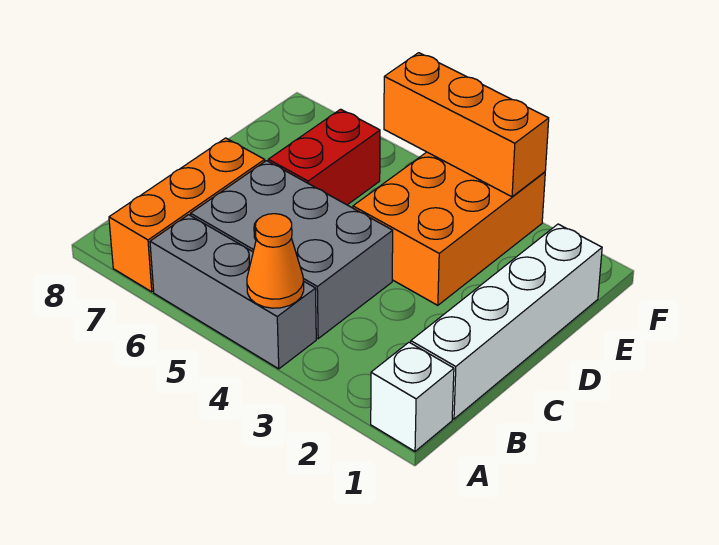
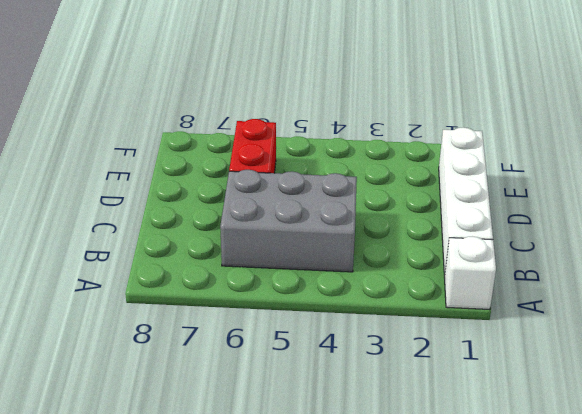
none -> grey brick A4:A6 level 1
none -> orange brick A7:C7 level 1

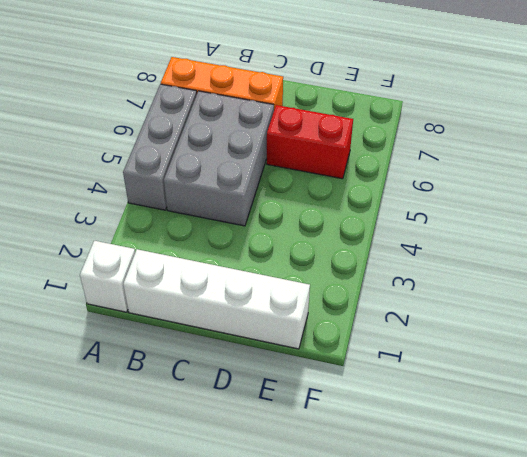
none -> orange brick D3:F4 level 1
none -> orange cone A4 level 2

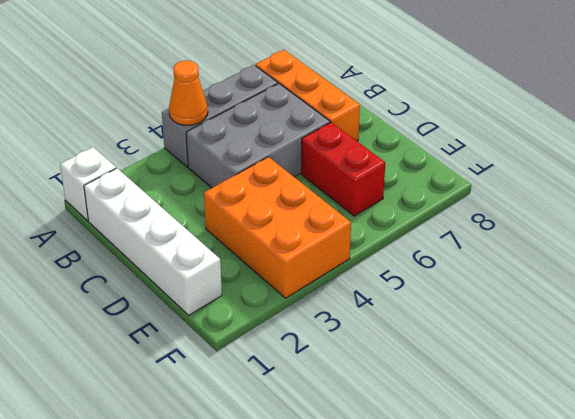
none -> orange brick F3:F5 level 2

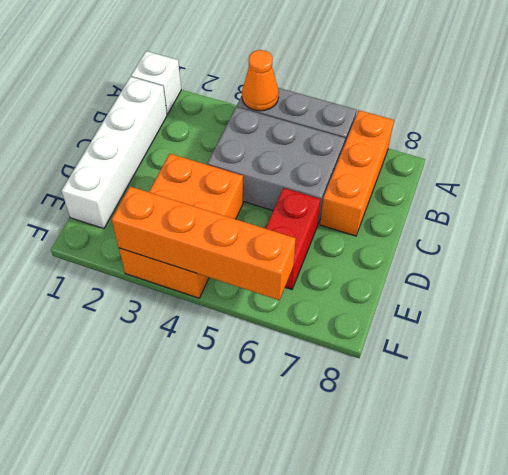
orange brick F3:F6 level 2 -> orange brick F3:F5 level 2

